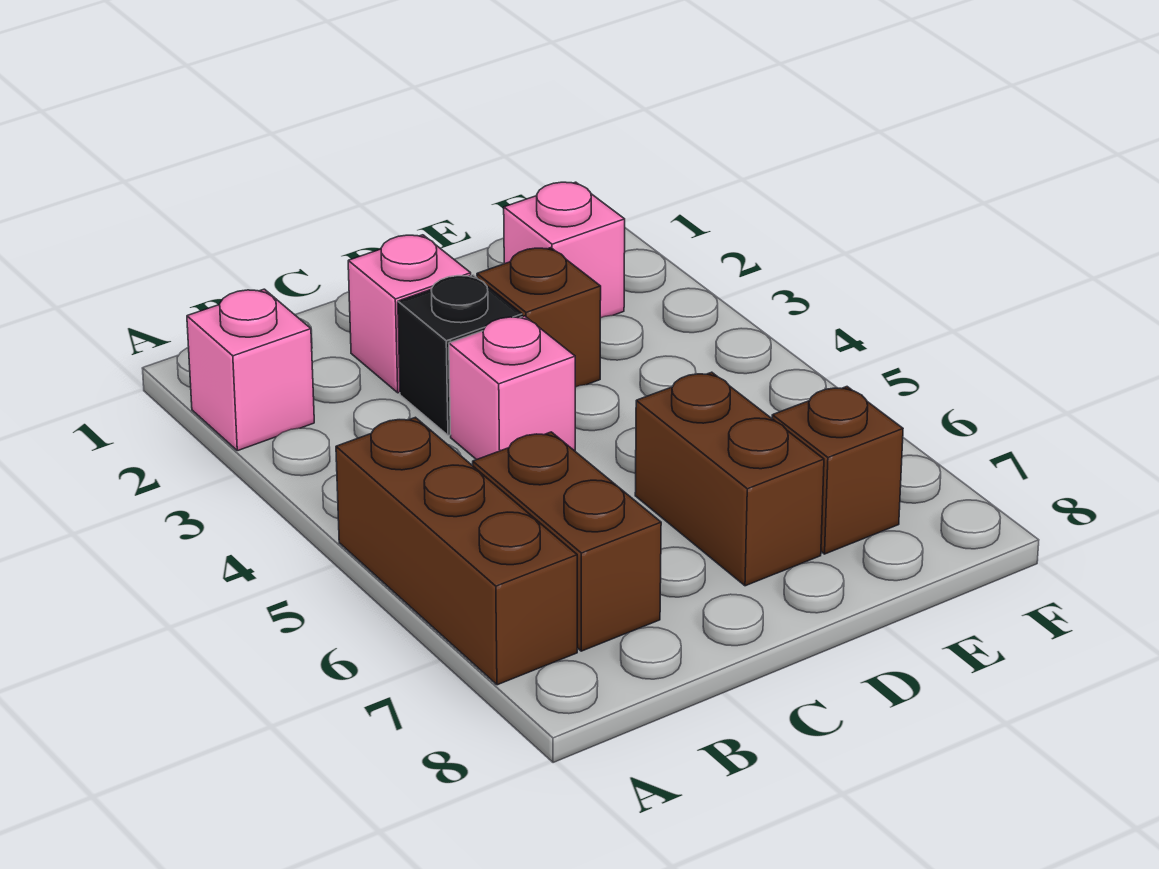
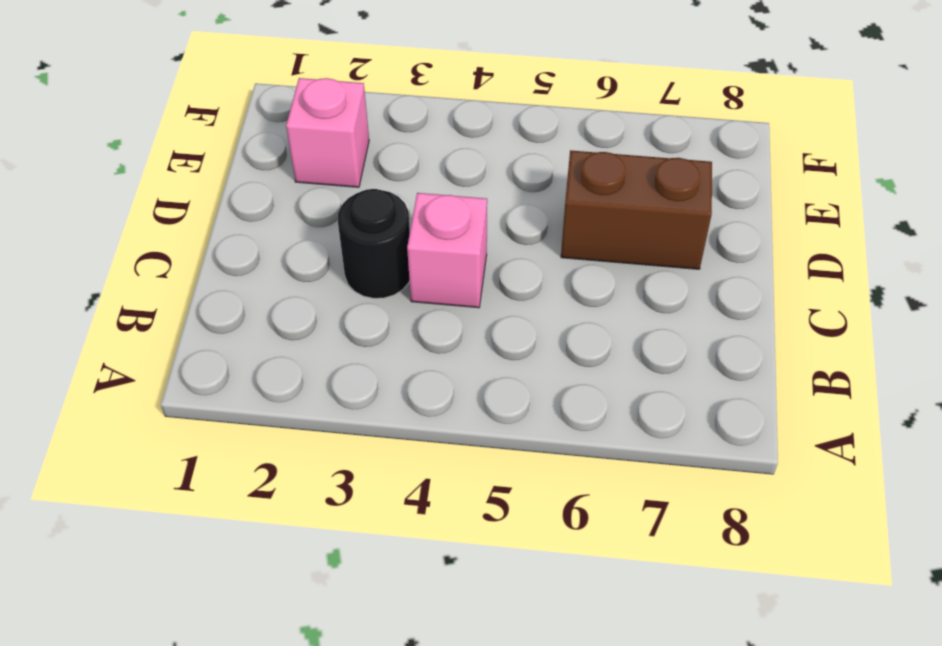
black round brick C3 level 1 -> black brick C3 level 1
none -> pink brick A2 level 1
none -> brown brick A5:A7 level 1

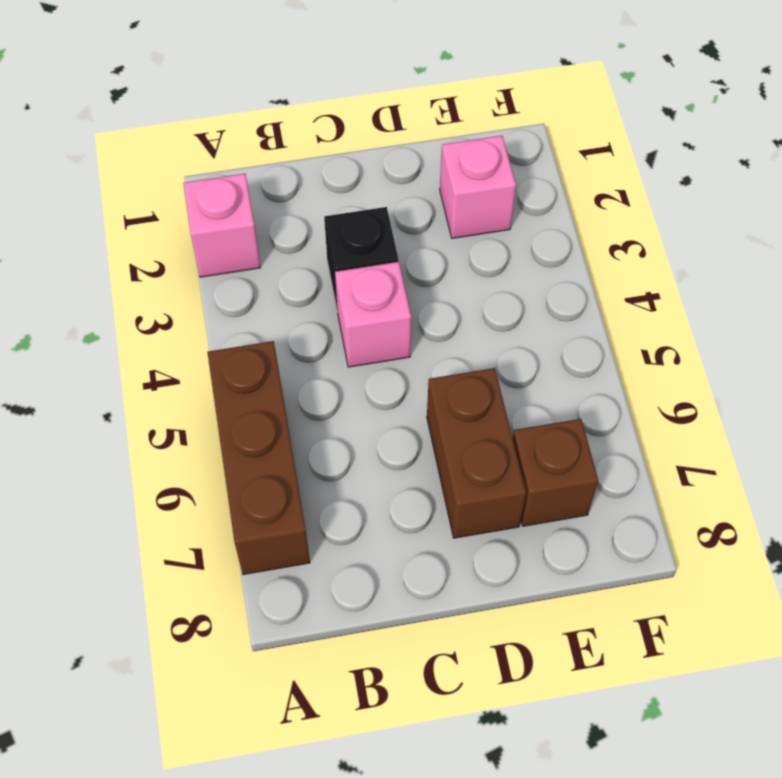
none -> brown brick B6:B7 level 1
none -> pink brick C2 level 1

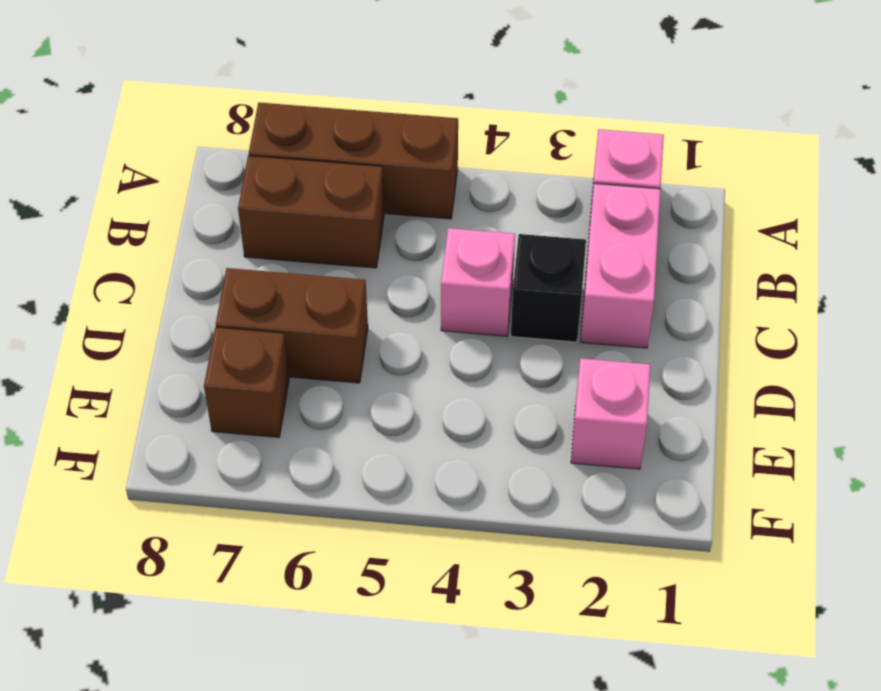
pink brick B2:C2 level 1 -> pink brick C2 level 1
none -> brown brick D3 level 1

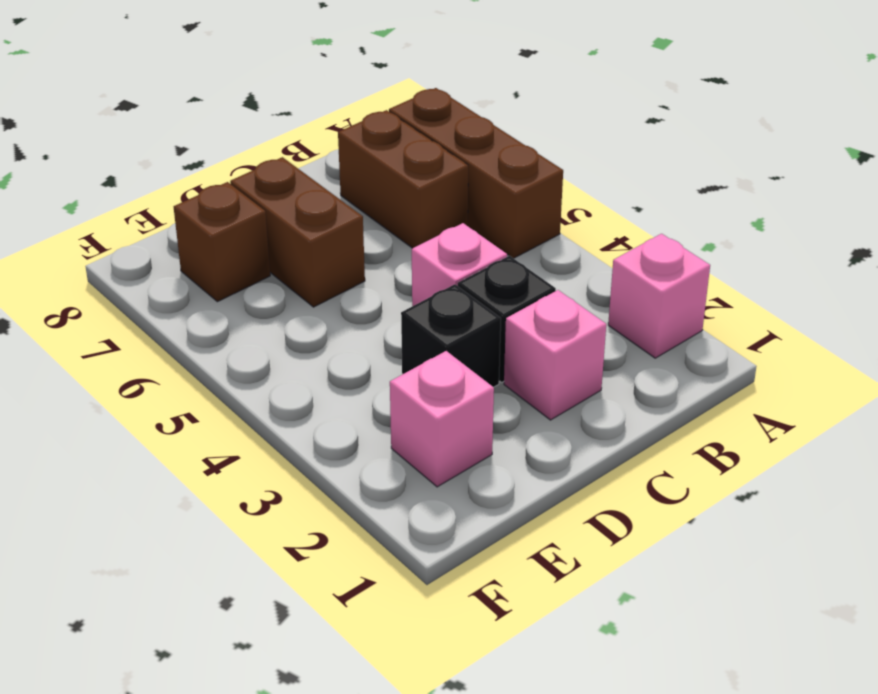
black brick D3 level 1 -> brown brick D3 level 1

